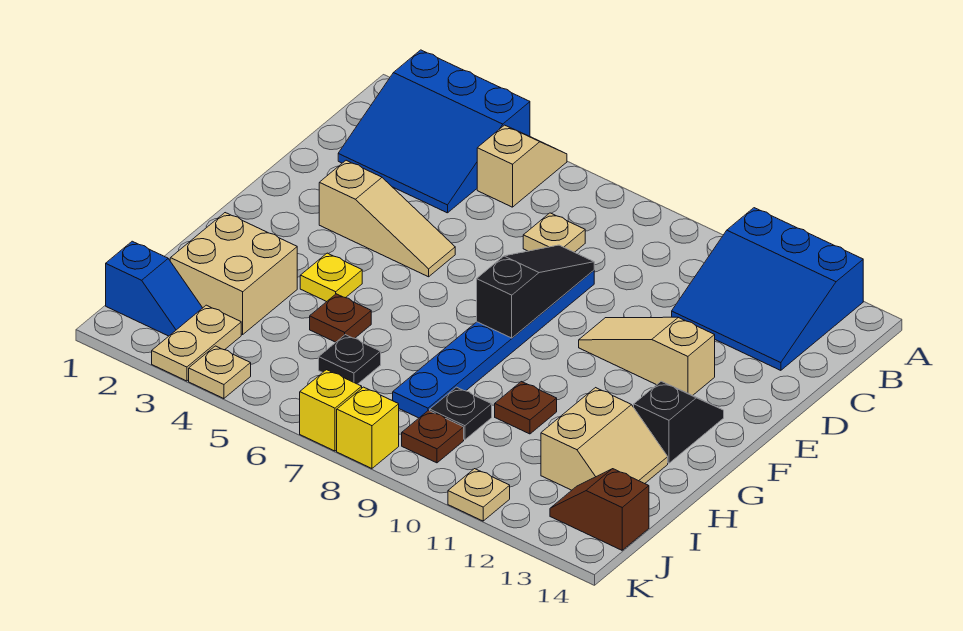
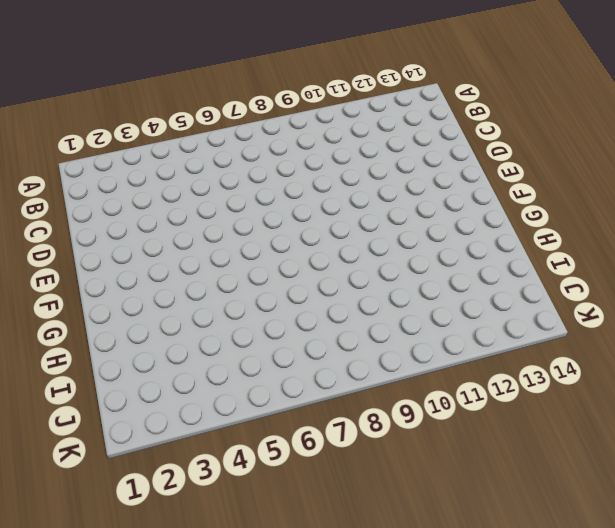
none -> blue slope A2:C4 level 1 top A
none -> tan slope A5:B5 level 1 top B
none -> blue slope A11:C13 level 1 top A

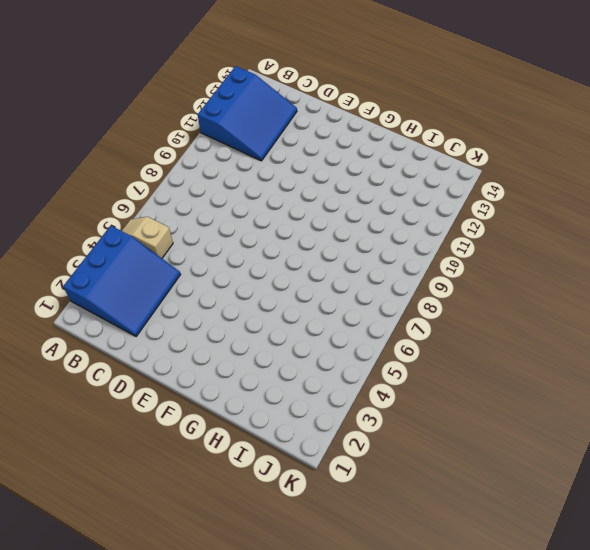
none -> tan plate C7 level 1
none -> blue plate D8:I8 level 1
none -> tan slope E3:E5 level 1 top 3

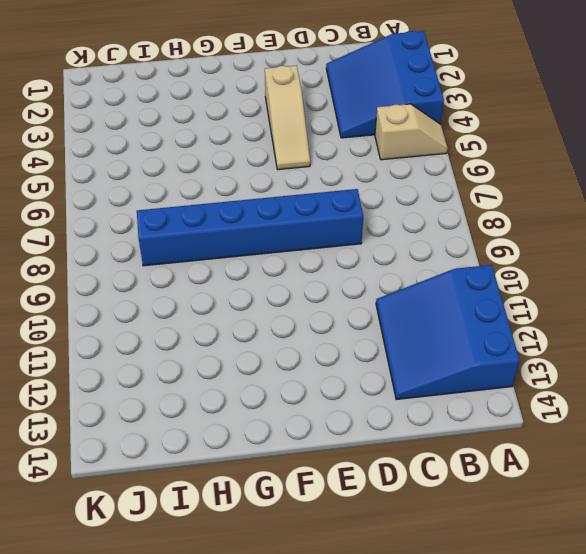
blue brick D8:I8 level 1 -> blue plate D8:I8 level 1
none -> tan plate C7 level 1
none -> tan slope E10:E12 level 1 top 12
none -> black slope F13:G13 level 1 top G

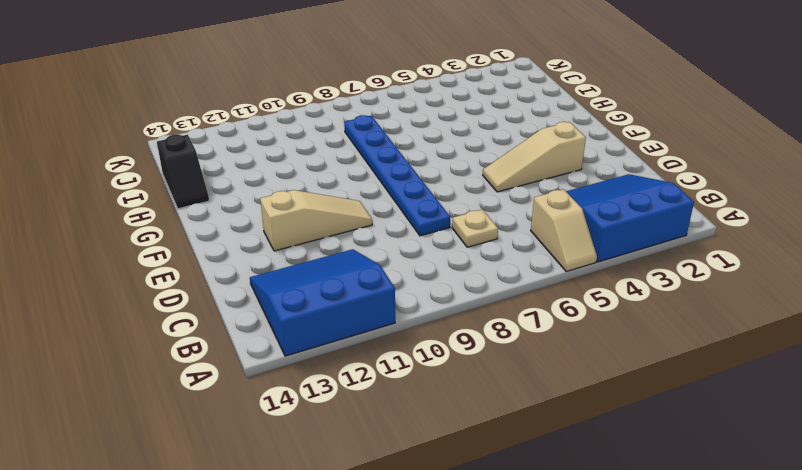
black slope H14:I14 level 1 top I -> black slope F13:G13 level 1 top G
none -> yellow plate G4 level 1
none -> tan brick H2:I3 level 1
none -> brown plate H5 level 1

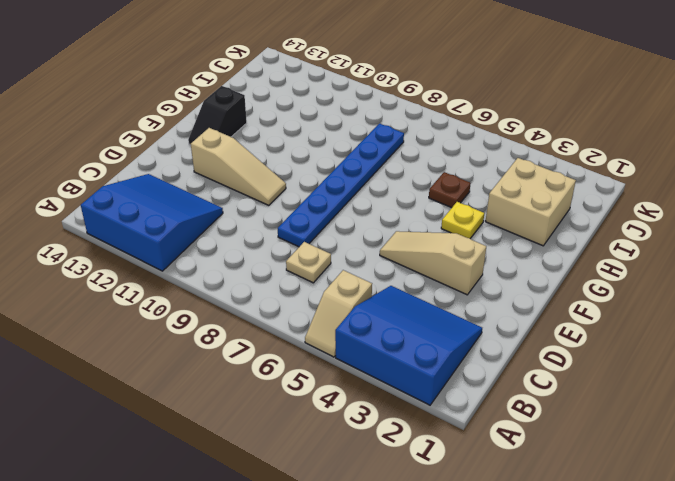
none -> brown plate H10 level 1
none -> tan slope H12:I13 level 1 top 12
none -> black plate I6 level 1

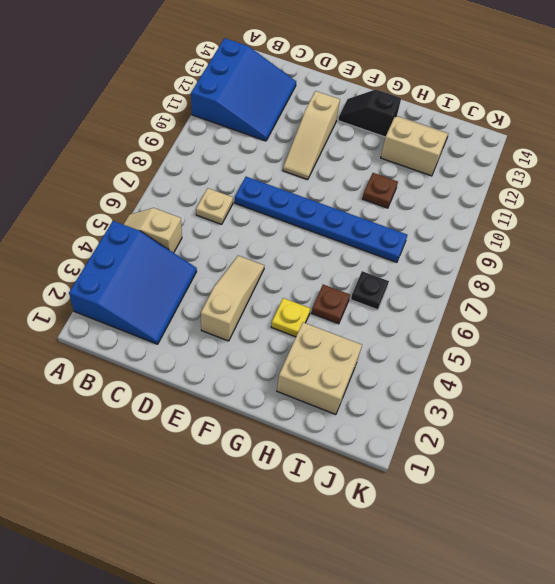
none -> black plate I9 level 1
none -> blue slope J1:J2 level 1 top 1
none -> tan plate J3:K3 level 1

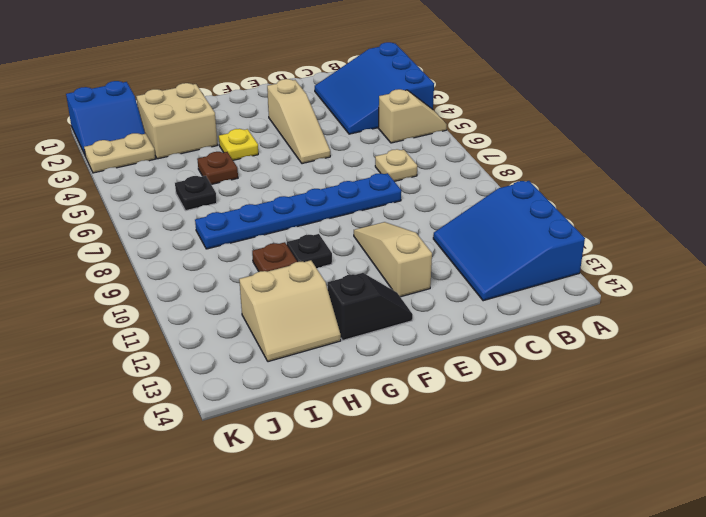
black plate G10 level 1 -> black plate I9 level 1
blue slope J1:K2 level 1 top 1 -> blue slope J1:J2 level 1 top 1
none -> brown plate J9 level 1
none -> brown slope J13:J14 level 1 top 14
none -> tan plate K4 level 1

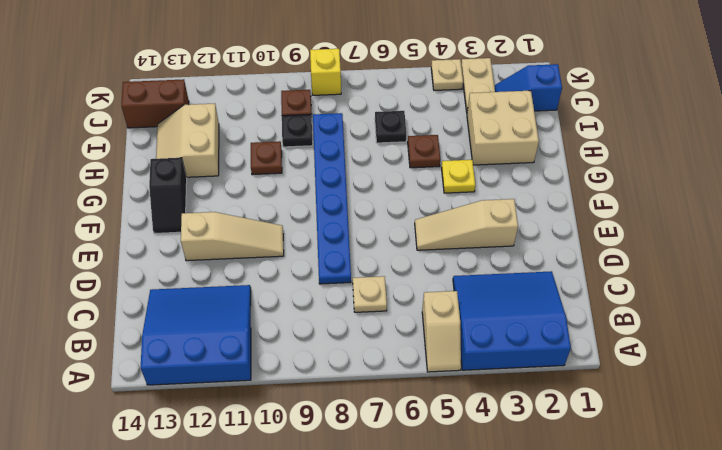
brown brick J13:J14 level 1 -> brown slope J13:J14 level 1 top 14
none -> yellow brick K7 level 1
none -> tan plate K11 level 1
none -> black slope D8:F8 level 2 top F

